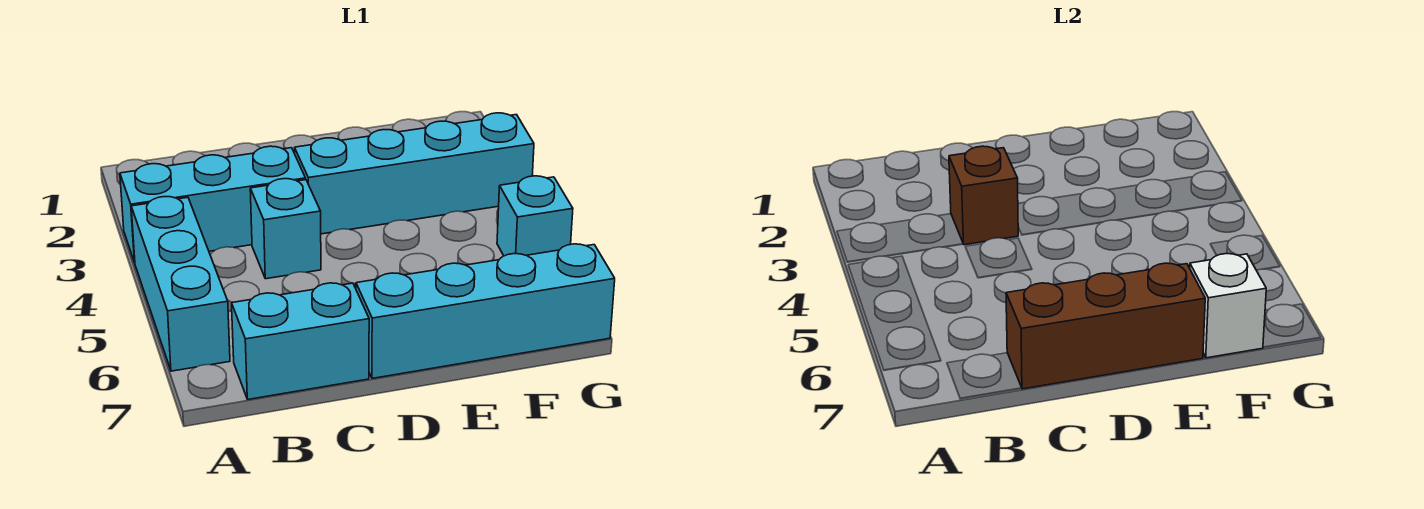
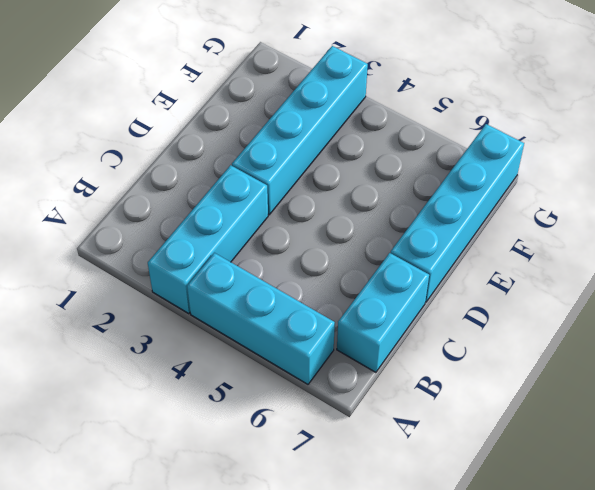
none -> cyan brick C4 level 1
none -> cyan brick G5 level 1

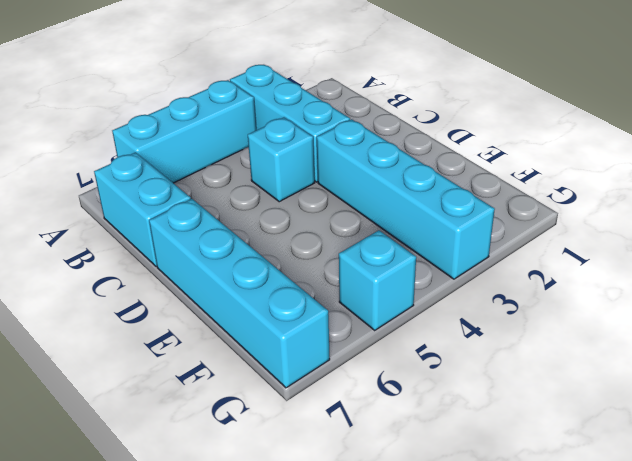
none -> brown brick C3 level 2
none -> brown brick C7:E7 level 2

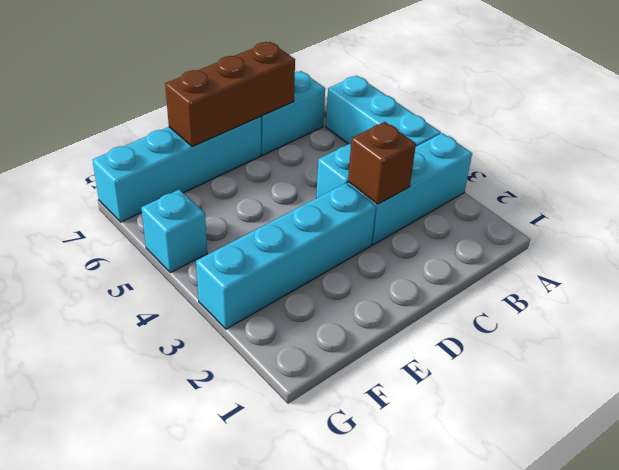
none -> white brick F7 level 2

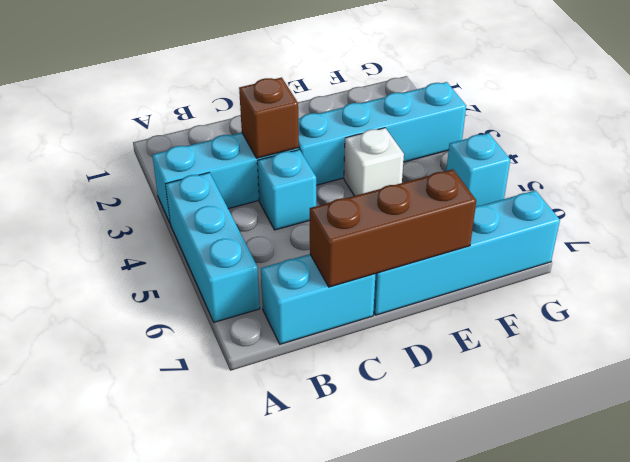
white brick E4 level 1 -> white brick F7 level 2

